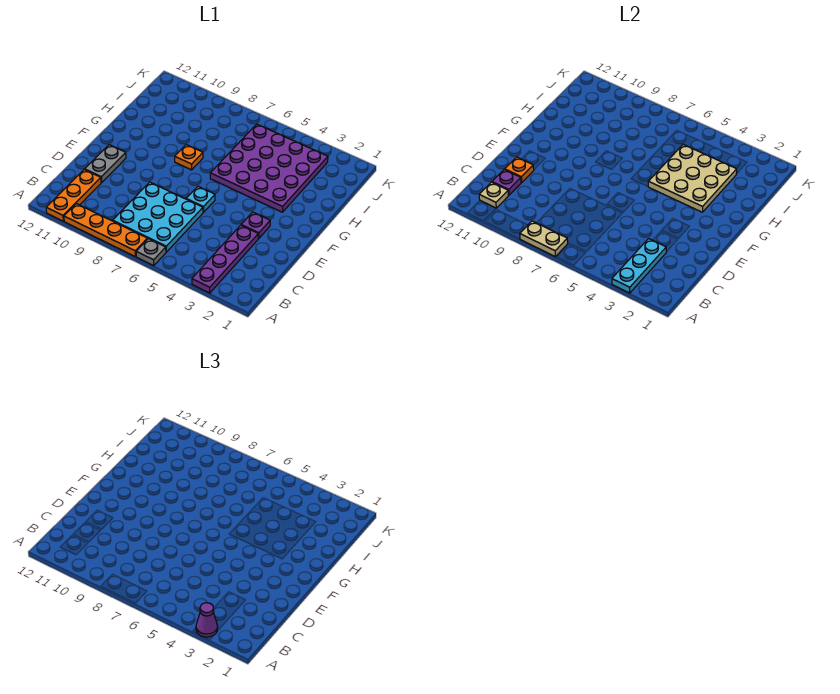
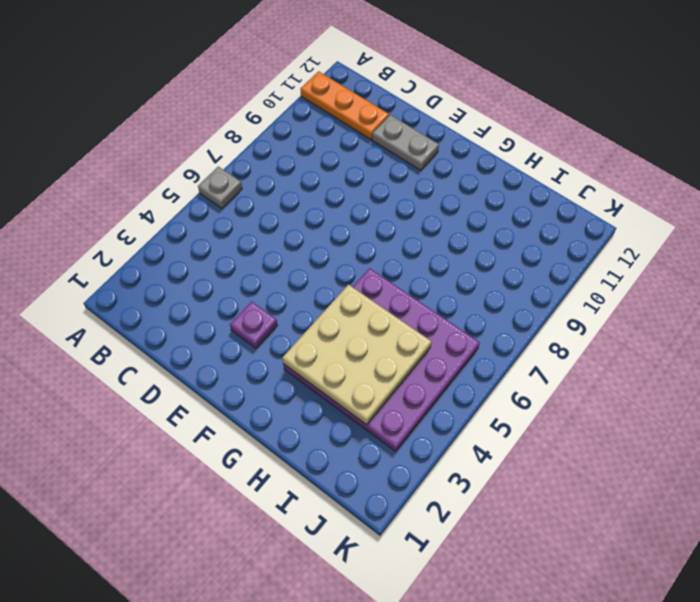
none -> purple plate A3:D3 level 1
none -> orange plate A7:A10 level 1
none -> cyan plate B6:D8 level 1

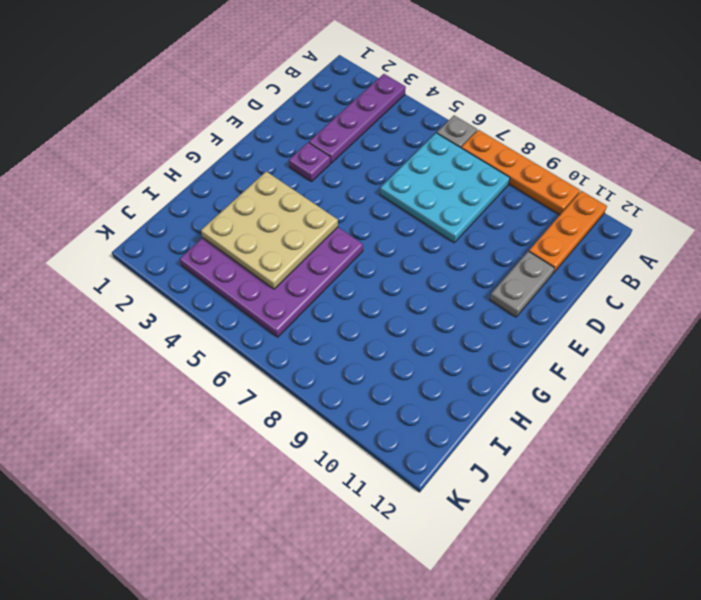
none -> cyan plate E6 level 1
none -> orange plate G8 level 1
none -> cyan plate A3:C3 level 2

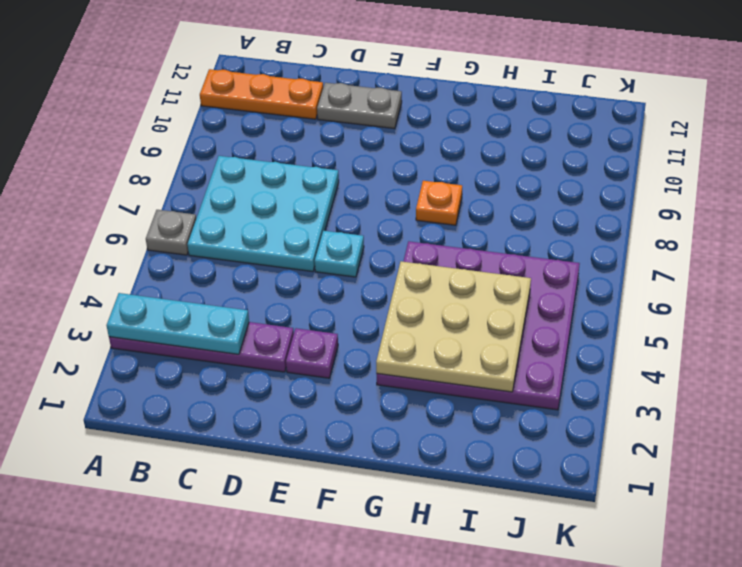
none -> orange plate A7:A10 level 1
none -> tan plate A7:A8 level 2
none -> tan plate B11 level 2

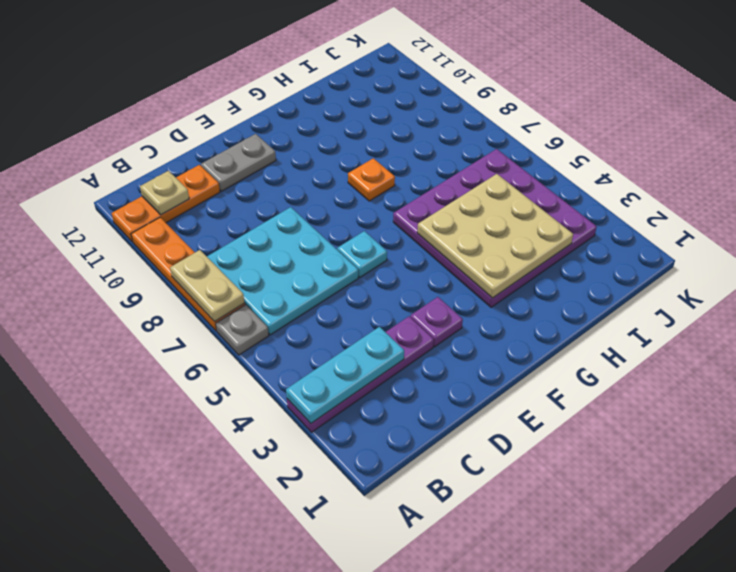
none -> purple plate C11 level 2
none -> orange plate D11 level 2
none -> purple cone A3 level 3

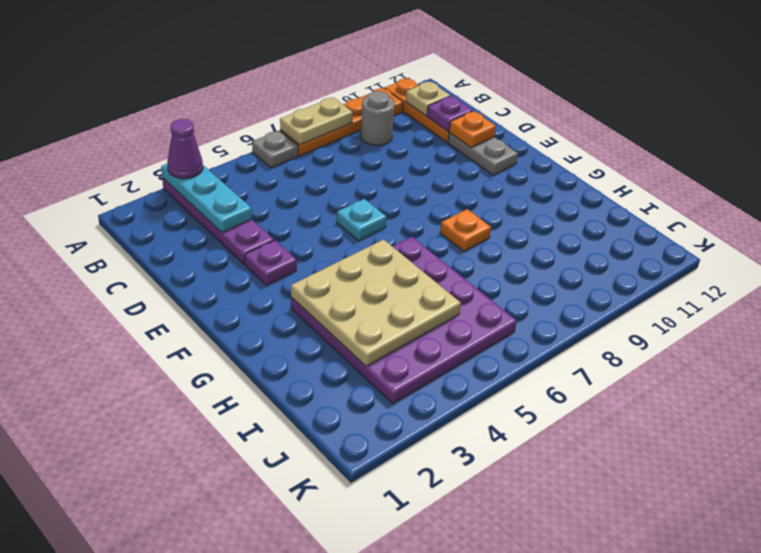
grey round brick B9 level 1 -> none
none -> cyan plate B6:D8 level 1

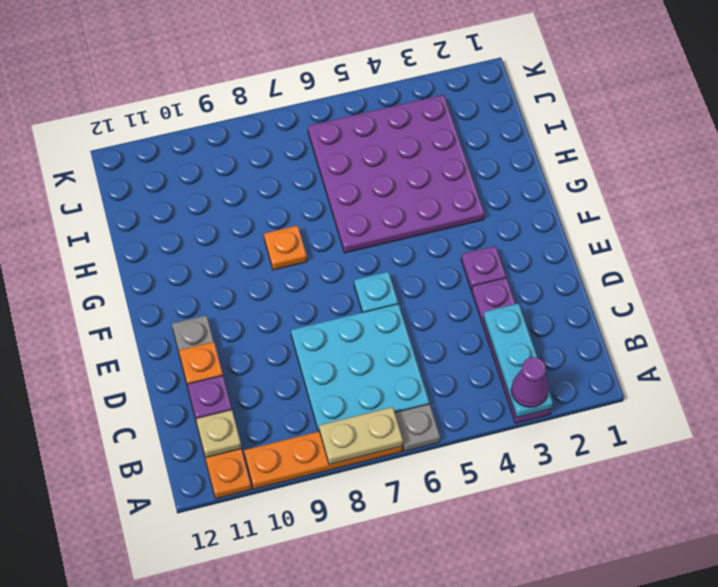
none -> tan plate G3:I5 level 2

